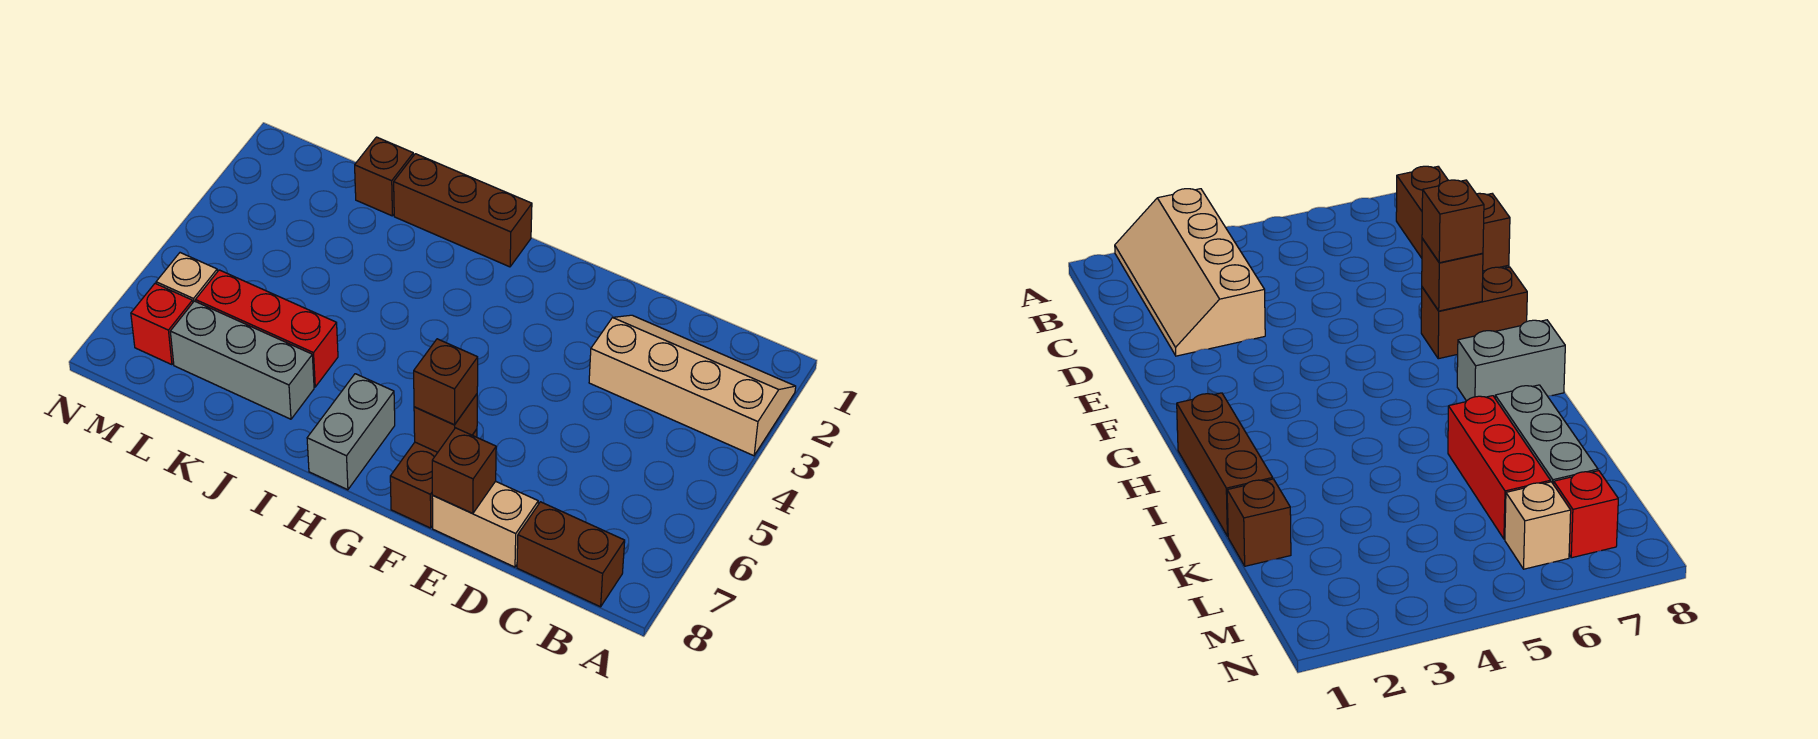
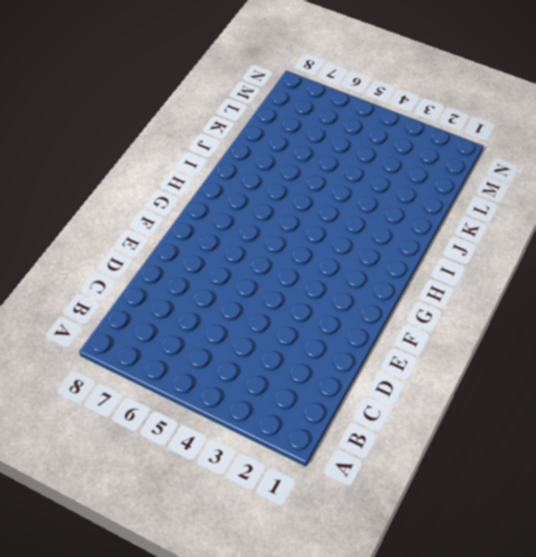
none -> tan slope A2:D3 level 1 top 3
none -> brown brick B8:C8 level 1
none -> tan brick D8:E8 level 1

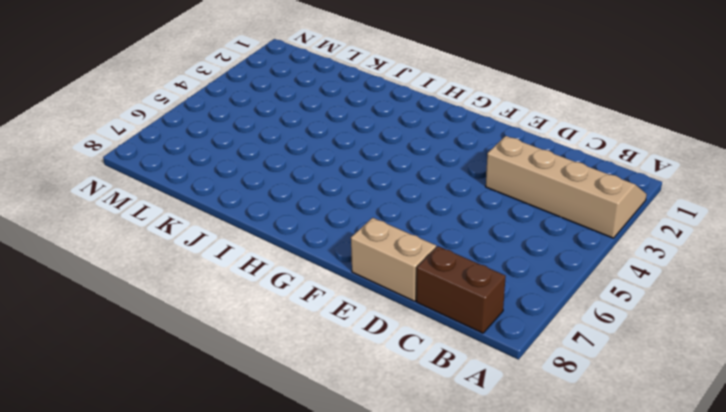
none -> brown brick F7:F8 level 1
none -> brown brick H1:J1 level 1
none -> grey brick H7:H8 level 1

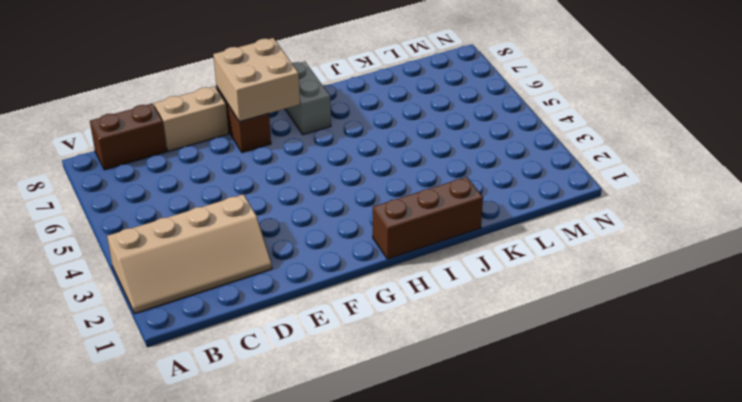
tan brick F7:G8 level 2 -> brown brick F7 level 2
none -> red brick J6:L6 level 1
none -> grey brick J7:L7 level 1
none -> brown brick K1 level 1

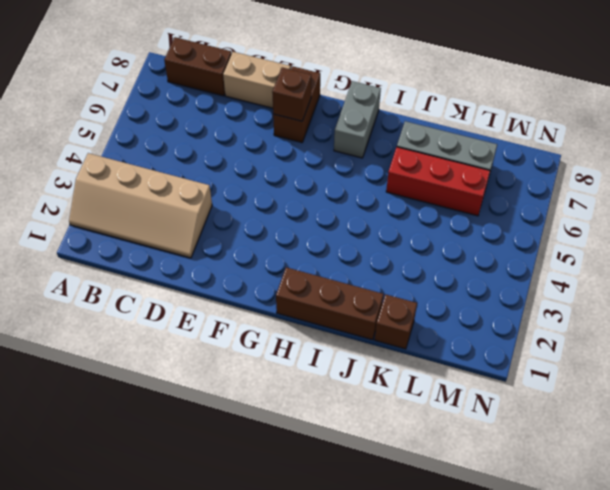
none -> tan brick M6 level 1
none -> red brick M7 level 1
none -> brown brick E8 level 2

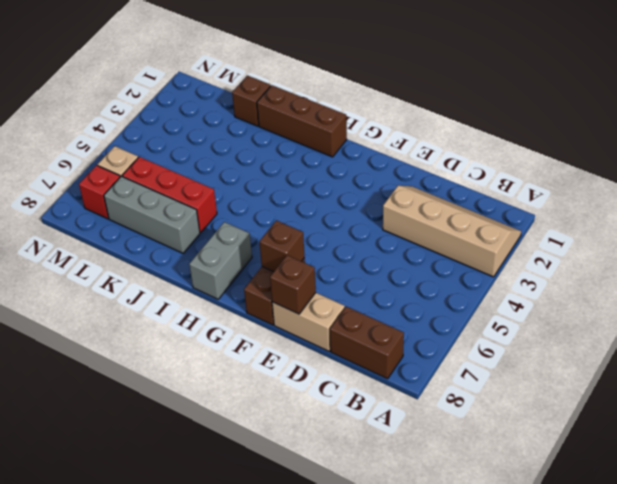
none -> brown brick F7 level 3

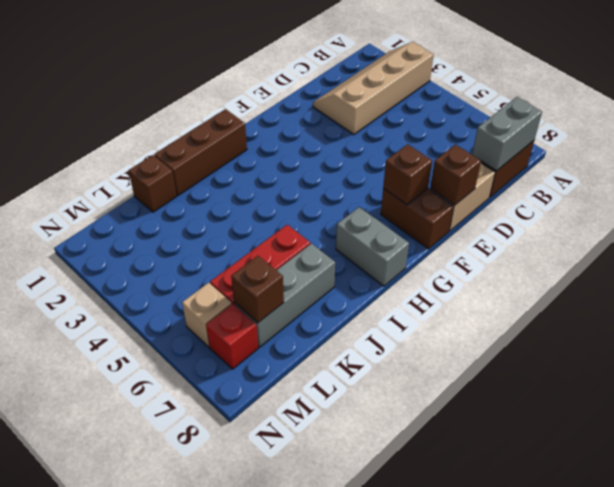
grey brick B8:C8 level 2 -> none
brown brick L7 level 2 -> brown brick F7 level 3

